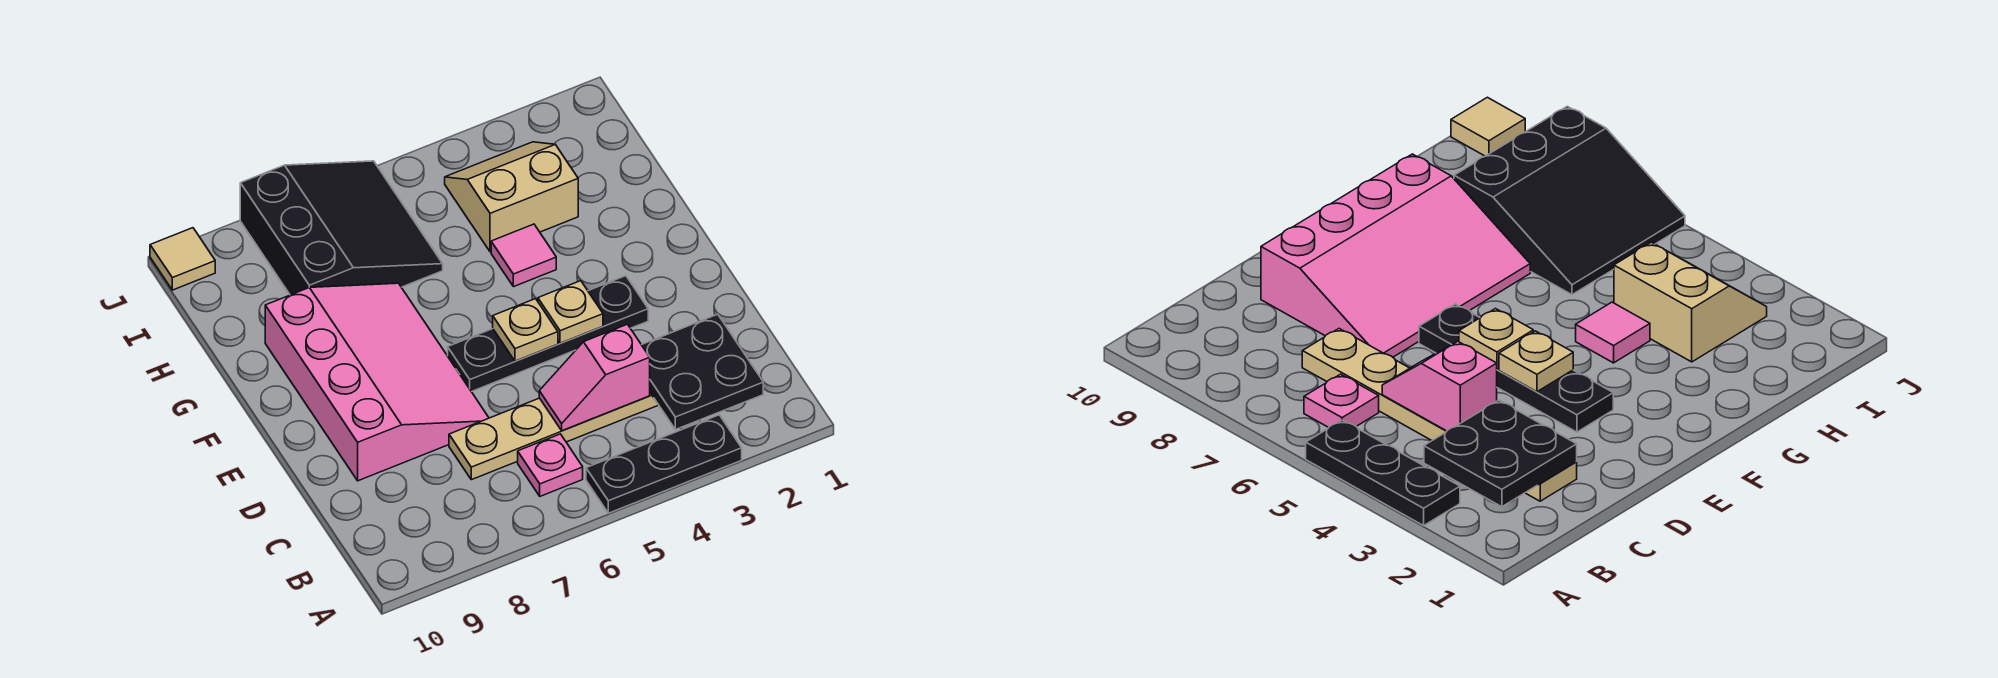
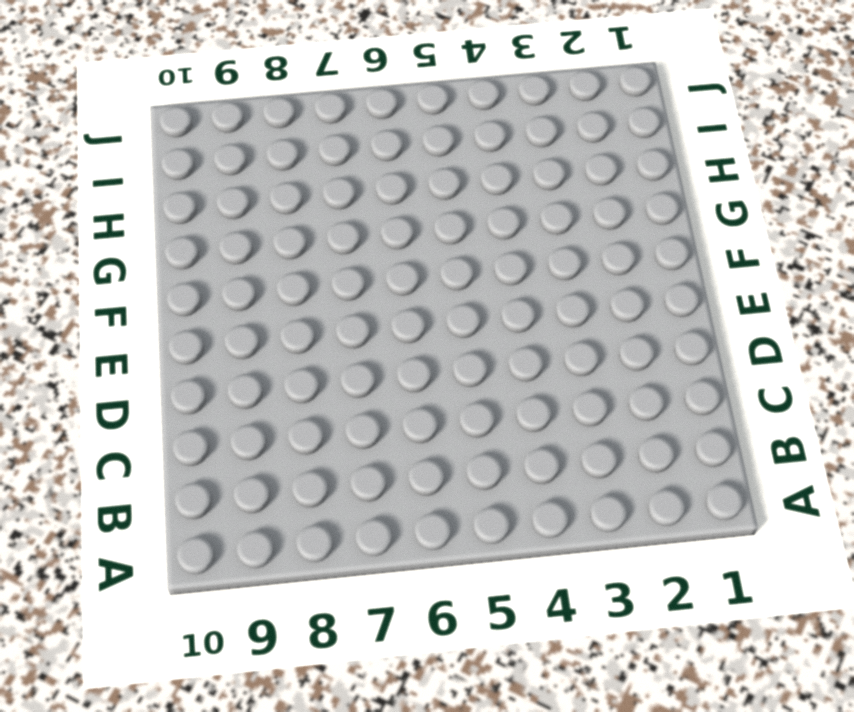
none -> black plate A3:A5 level 1
none -> pink plate B6 level 1
none -> tan plate C2:C7 level 1

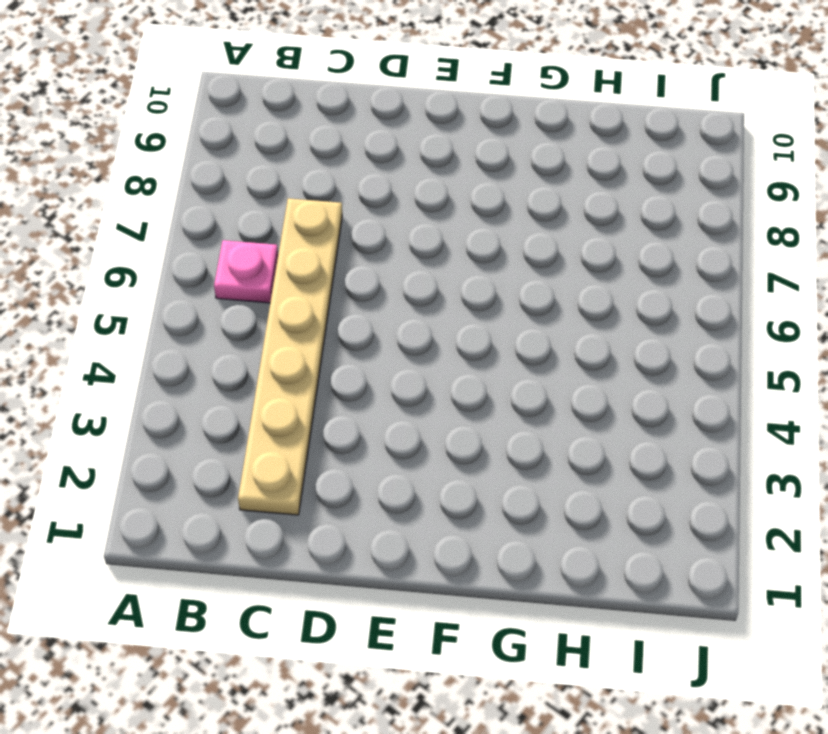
none -> black plate A3:A5 level 1
none -> pink slope D7:G9 level 1 top 9
none -> black plate E3:E6 level 1

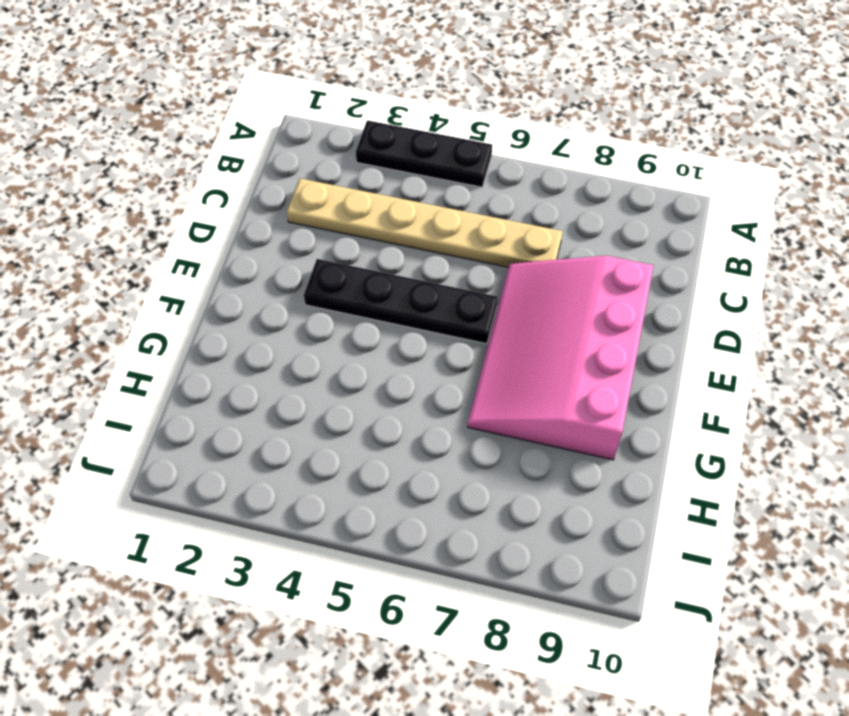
none -> pink plate B6 level 1
none -> pink tile G4 level 1
none -> tan slope H3:I4 level 1 top H

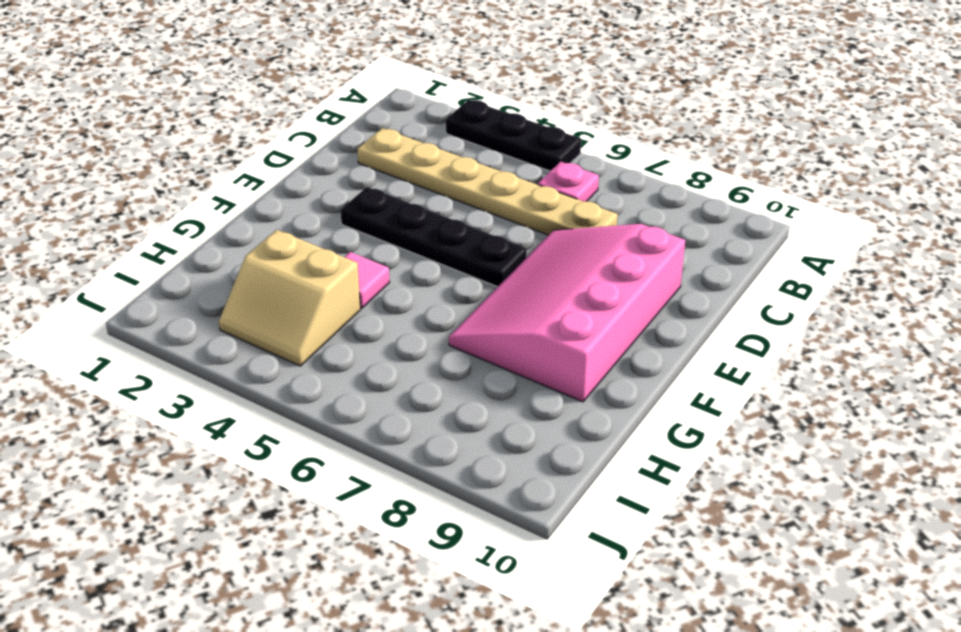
none -> black slope H6:J8 level 1 top 8
none -> tan tile J10 level 1
none -> black plate B2:C3 level 2

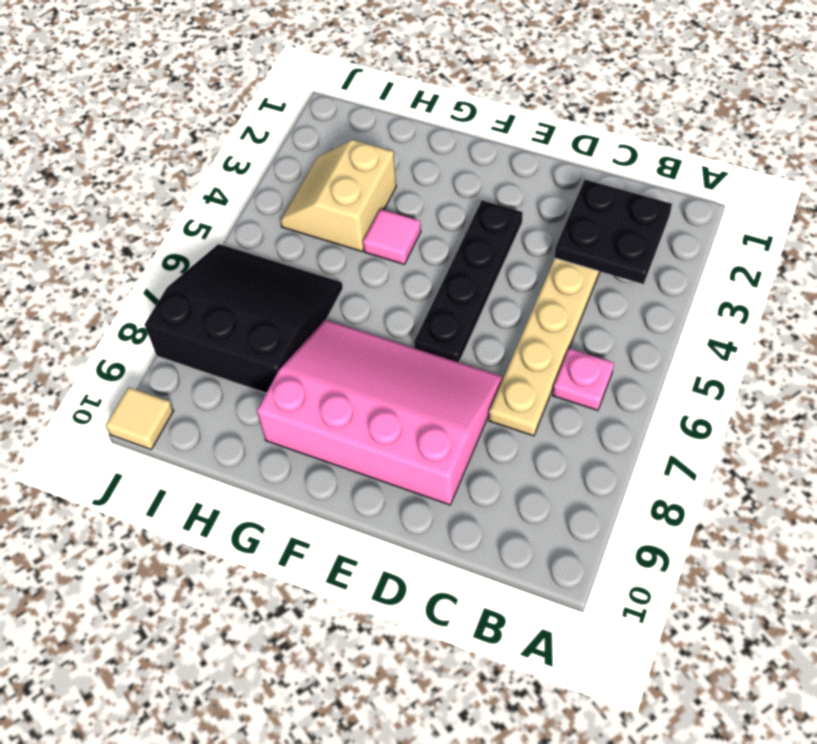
none -> black plate A3:A5 level 1
none -> pink slope C4:C5 level 2 top 4
none -> tan plate E4 level 2

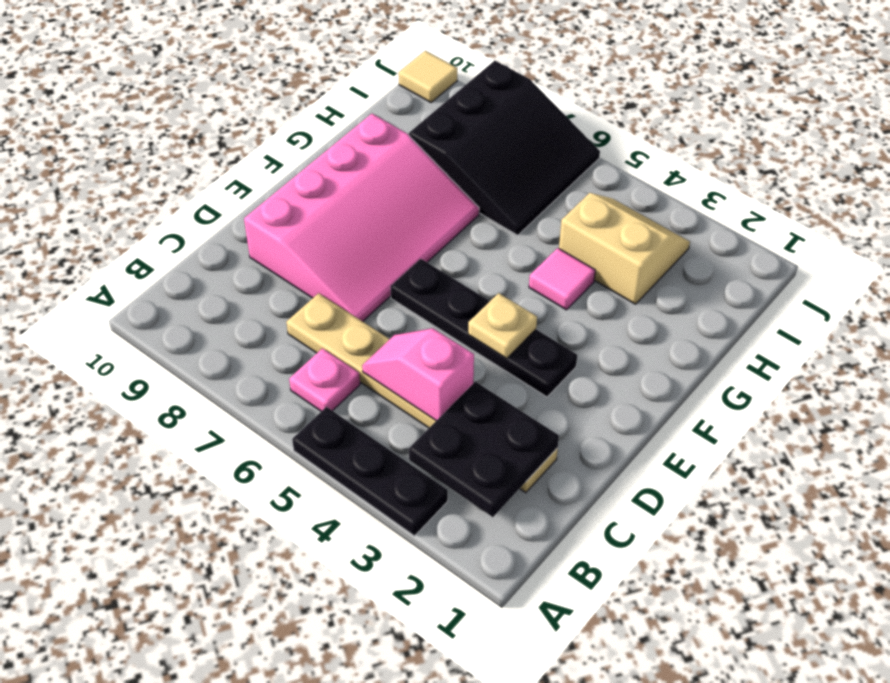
none -> tan plate E5 level 2

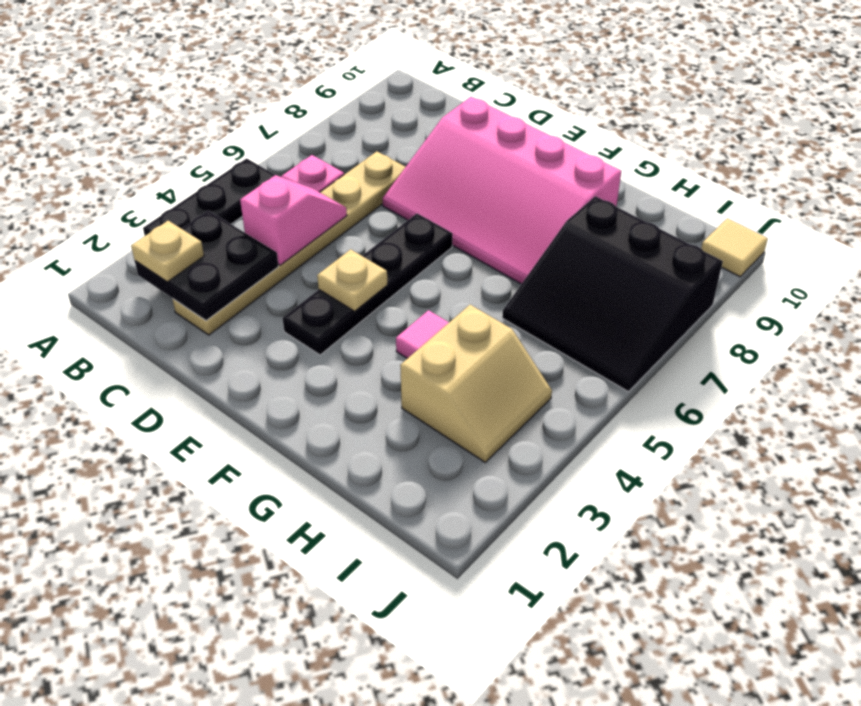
tan plate B2 level 3 -> tan plate E5 level 2

